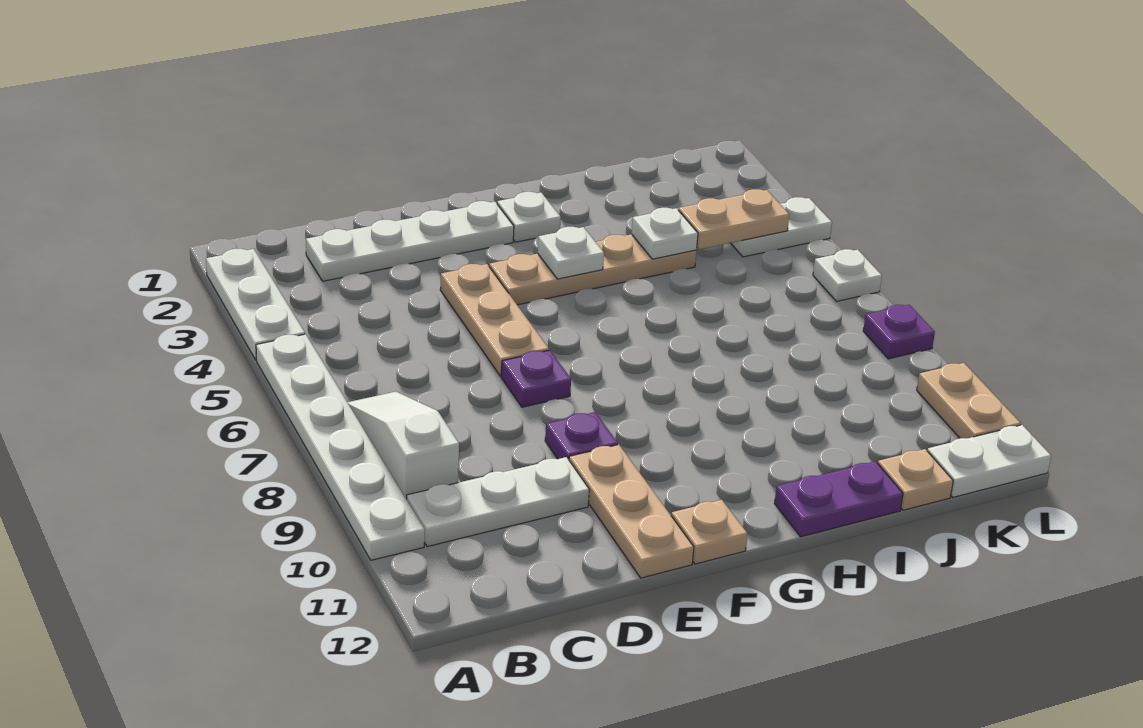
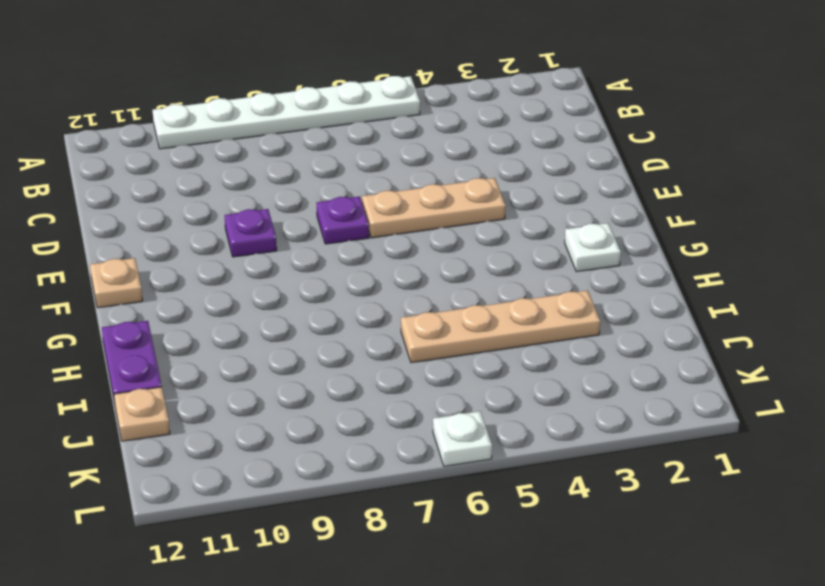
tan plate I3:I6 level 1 -> tan plate F4:I4 level 1
none -> white plate A2:A4 level 1
none -> white slope B7:B9 level 1 top 9
none -> white plate B10:D10 level 1

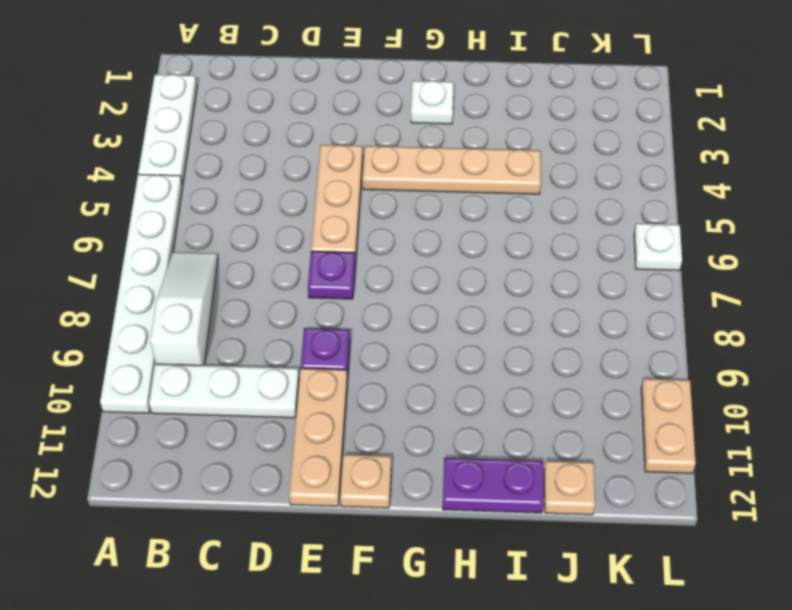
none -> white plate C2:F2 level 1
none -> white plate K4:L4 level 1
none -> white plate K12:L12 level 1

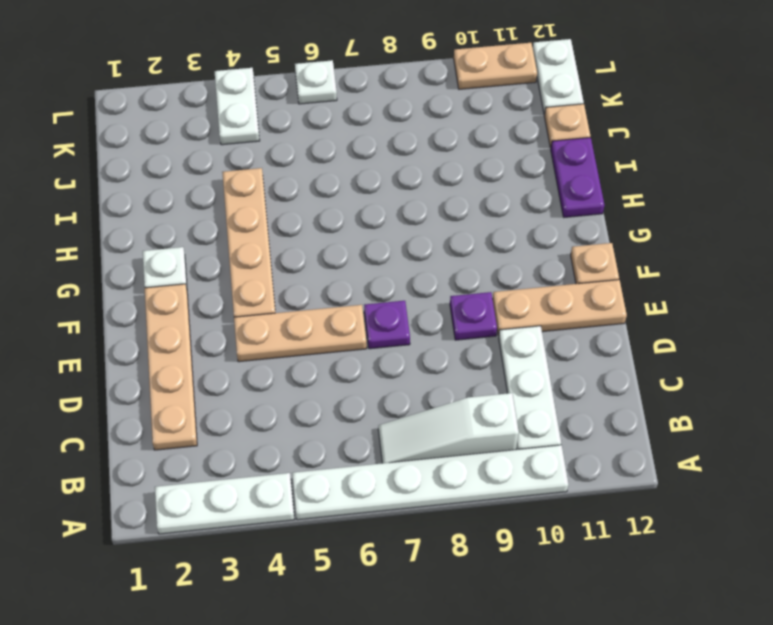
tan plate C2:F2 level 1 -> white plate C2:F2 level 1
none -> purple plate L8 level 1
none -> white plate G4 level 2
none -> white plate I4 level 2

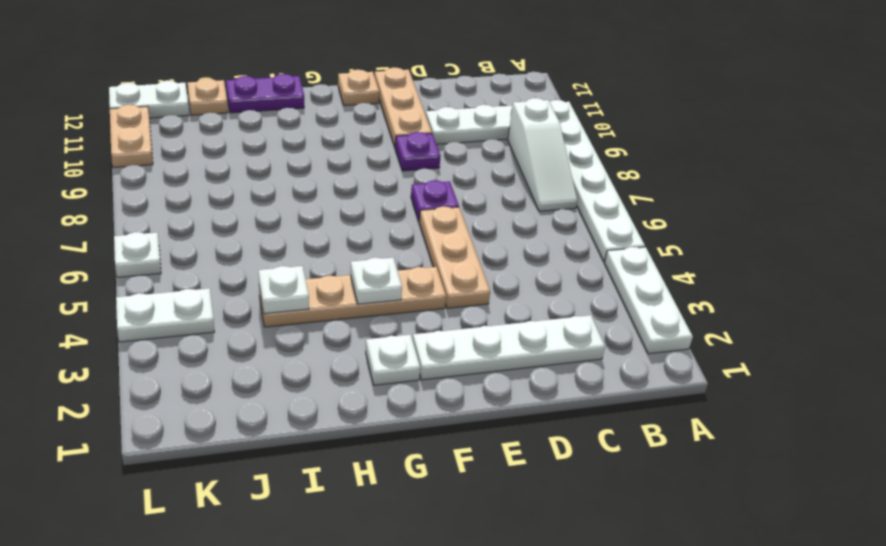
none -> purple plate L8 level 1
none -> tan plate J4:K4 level 2

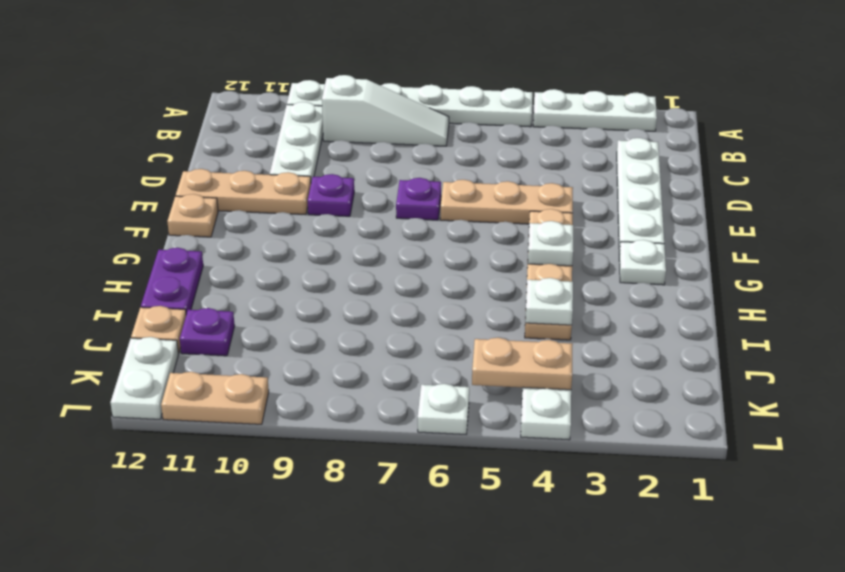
purple plate J11 level 1 -> purple plate L8 level 1
tan plate K4:K5 level 2 -> tan plate J4:K4 level 2

